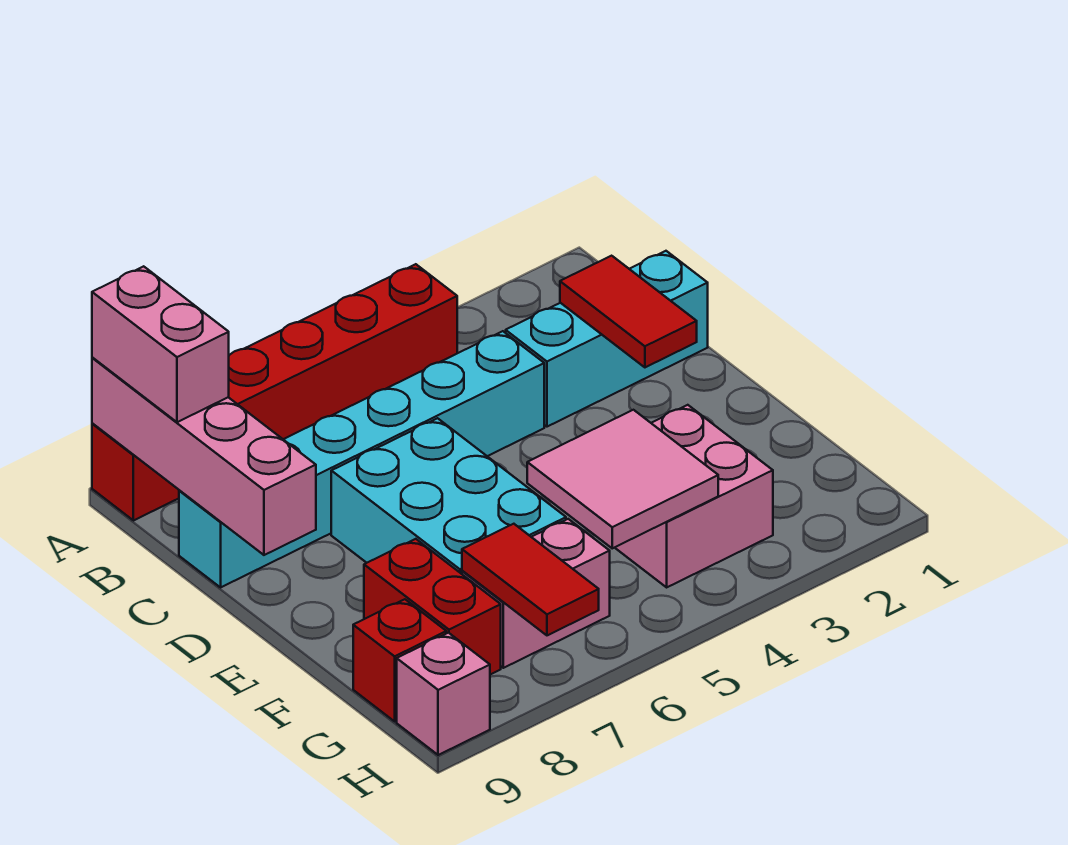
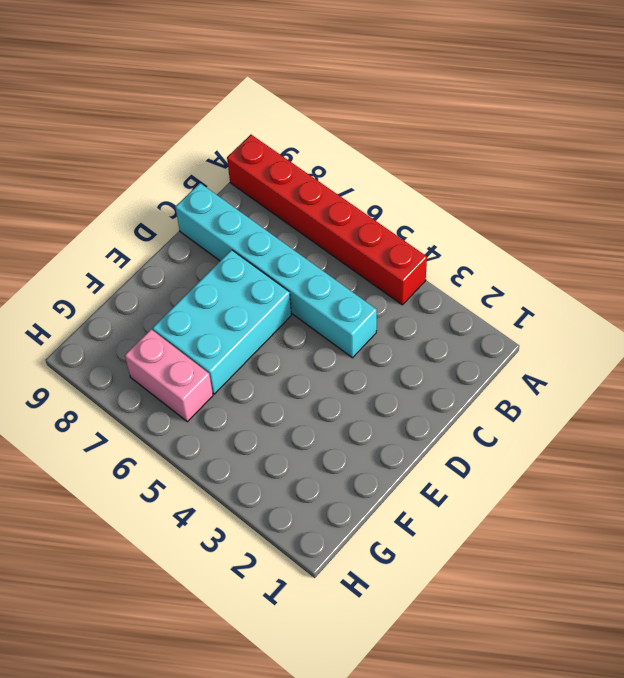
none -> cyan brick C1:C3 level 1
none -> pink brick F3:G4 level 1
none -> red brick F8:G8 level 1

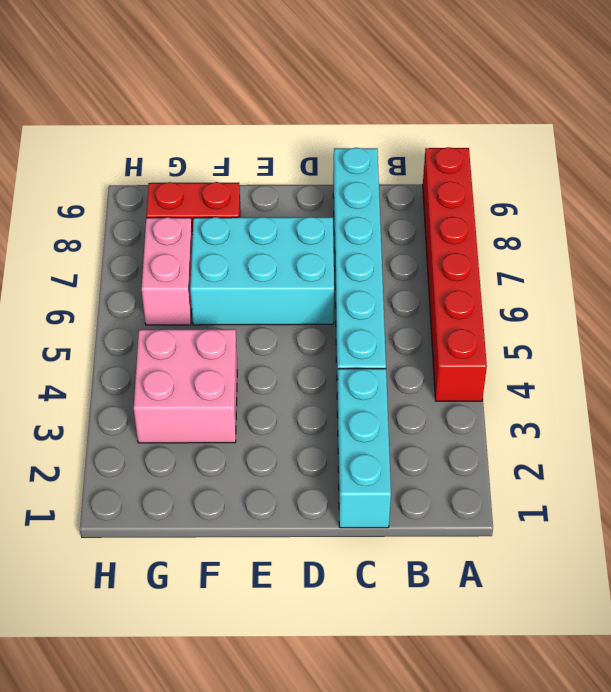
none -> red brick G9 level 1
none -> pink brick H9 level 1
none -> pink brick A9:D9 level 2

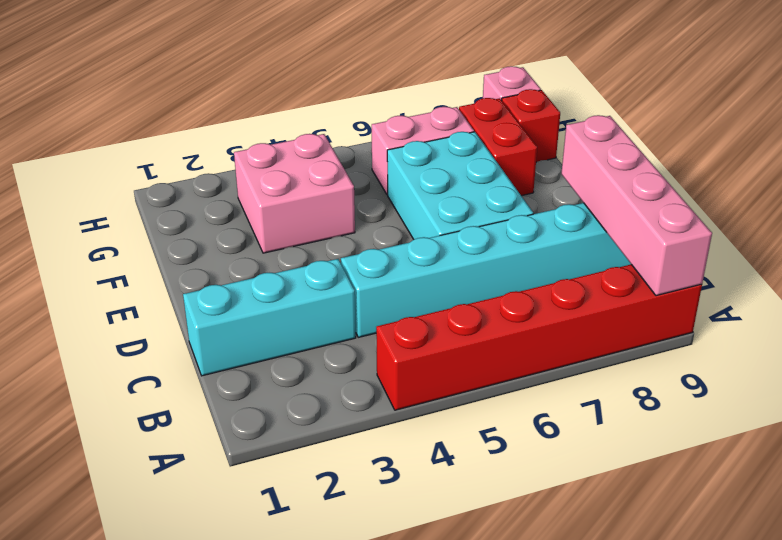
none -> red tile C2:D2 level 2
none -> pink tile F4:G5 level 2
none -> red tile G7:H7 level 2

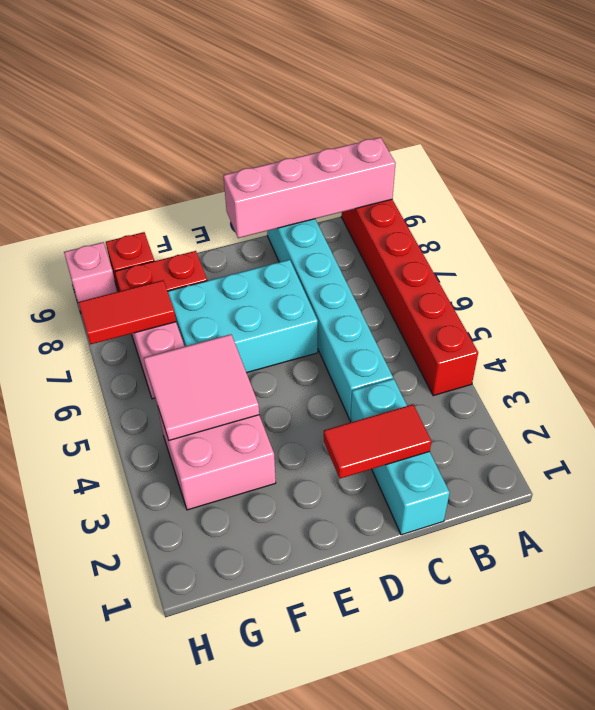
none -> pink brick A9:B9 level 3

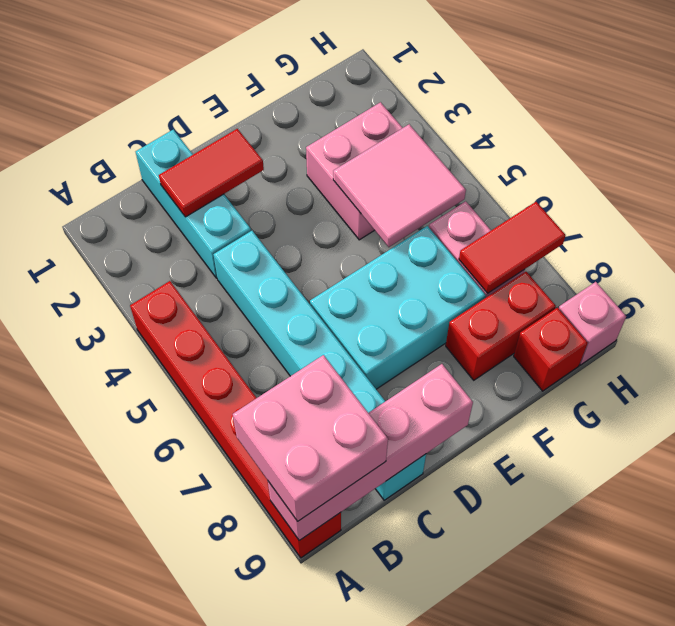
pink brick A8:B9 level 3 -> pink brick A9:B9 level 3

